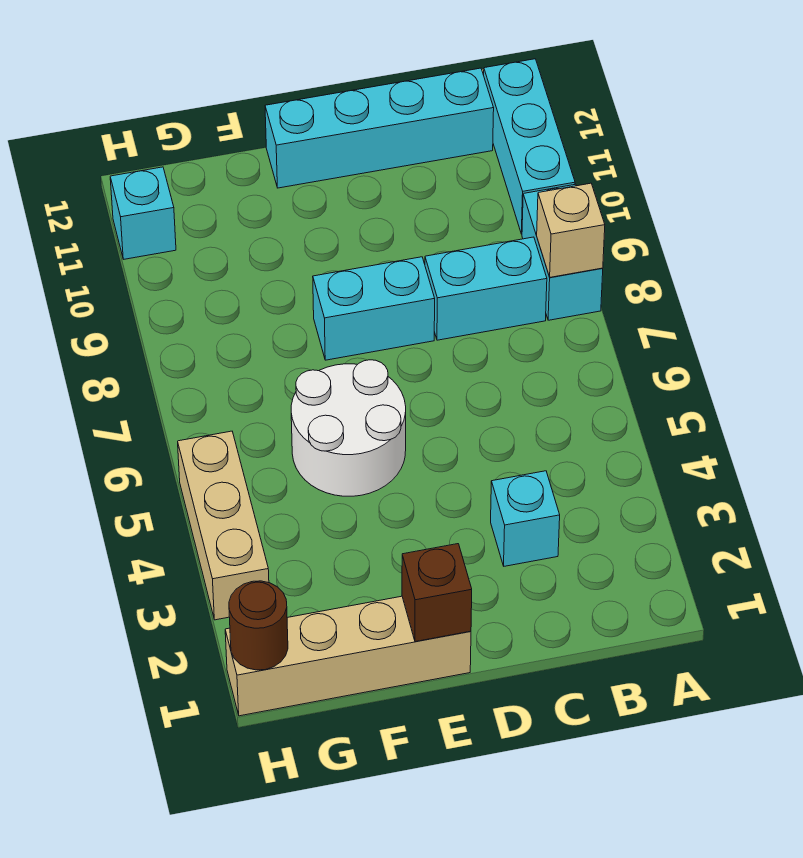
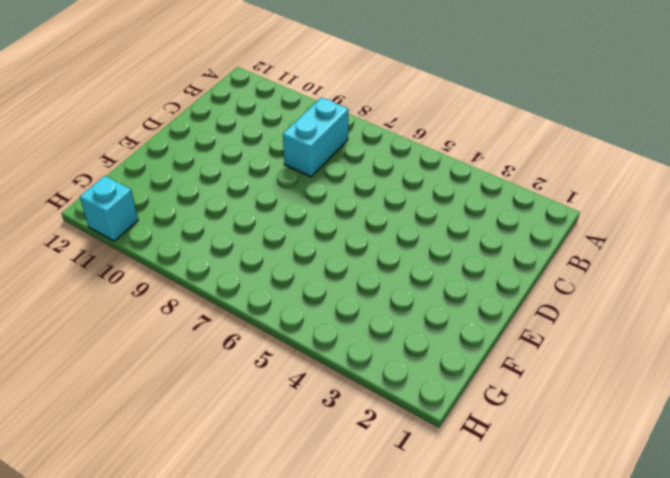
none -> cyan brick A8:A9 level 1
none -> cyan brick A10:A12 level 1
none -> cyan brick B12:E12 level 1

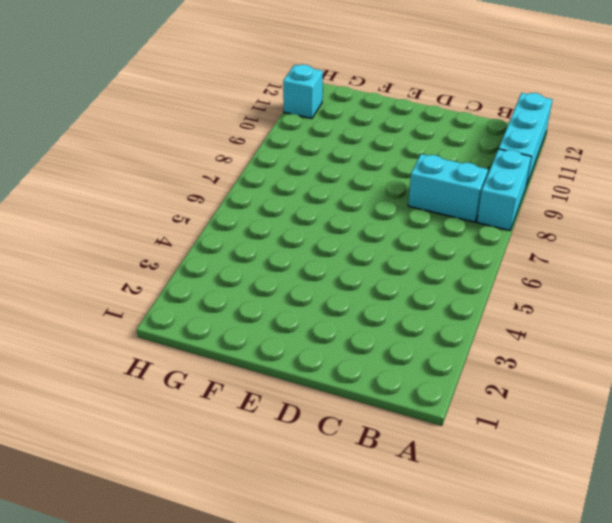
none -> cyan brick B12:E12 level 1
none -> cyan brick C3 level 1
none -> cyan brick D8:E8 level 1

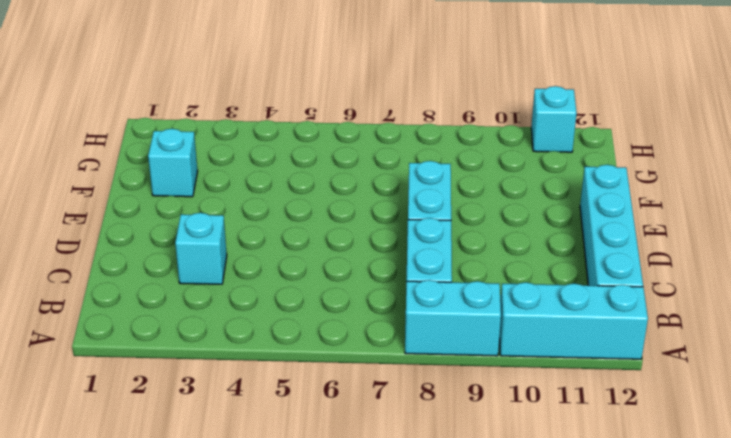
cyan brick F2 level 1 -> none
none -> tan brick E1:H1 level 1
none -> white round brick E5:F6 level 1
none -> tan brick H3:H5 level 1

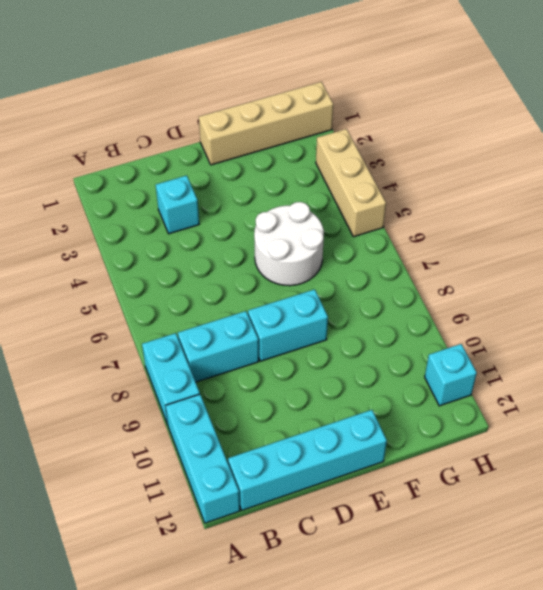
none -> tan brick A8 level 2
none -> brown brick E1 level 2
none -> brown round brick H1 level 2

